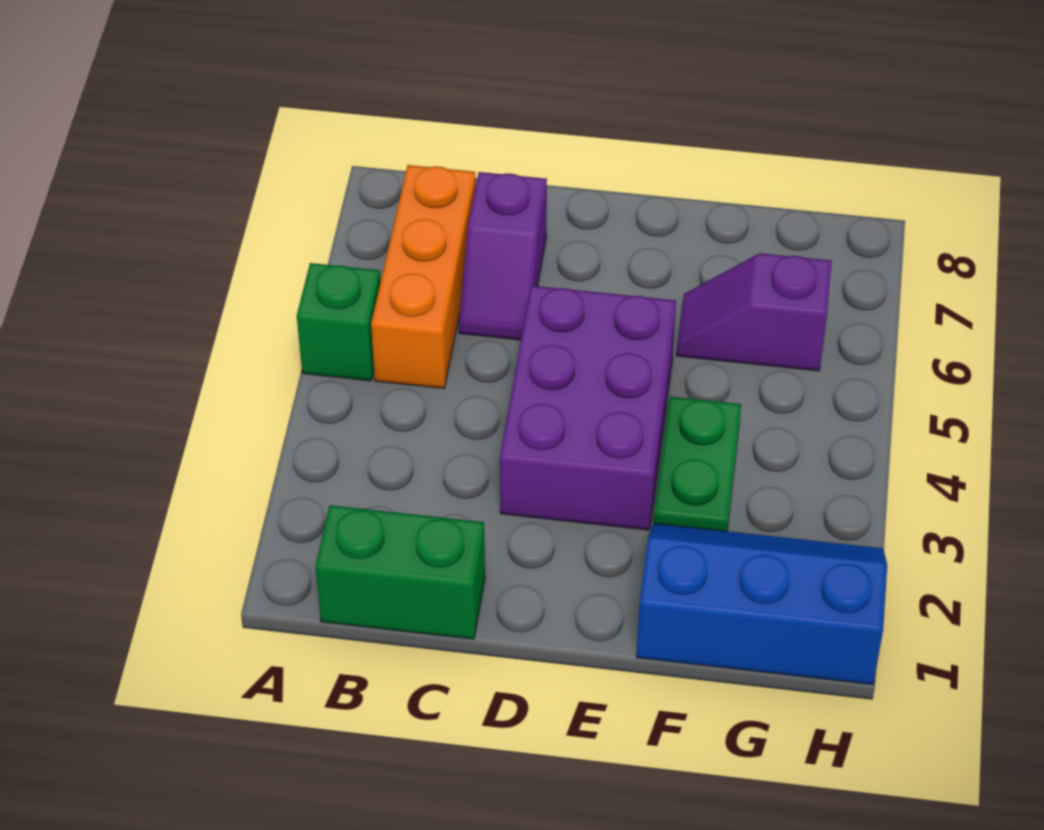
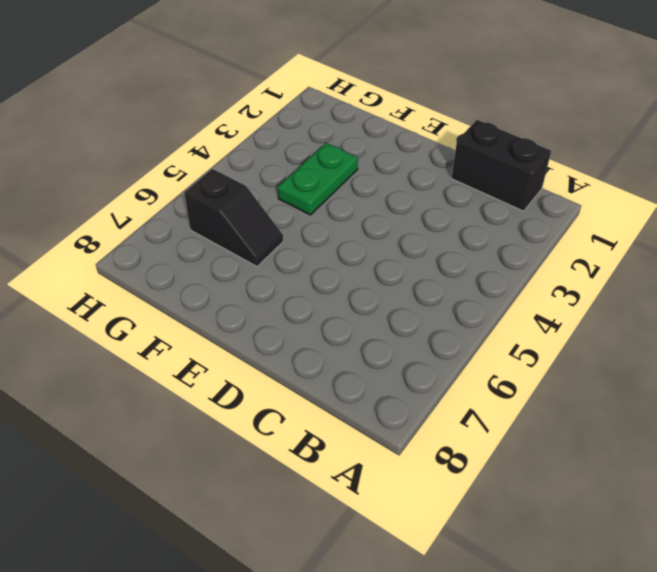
black brick B1:C1 level 1 -> green brick B1:C1 level 1
black slope F6:G6 level 1 top G -> purple slope F6:G6 level 1 top G
none -> green brick A5 level 1
none -> orange brick B5:B7 level 1

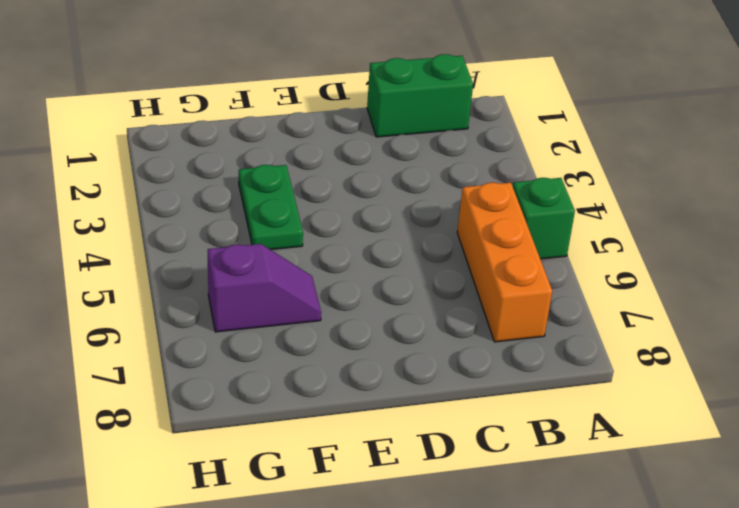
none -> purple slope C6:C7 level 1 top 7
none -> purple brick D3:E5 level 1

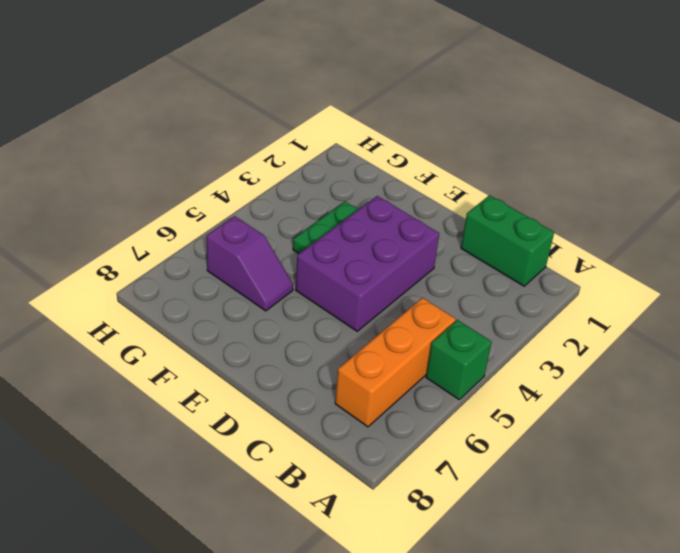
none -> purple slope C6:C7 level 1 top 7
none -> blue slope F1:H2 level 1 top 1

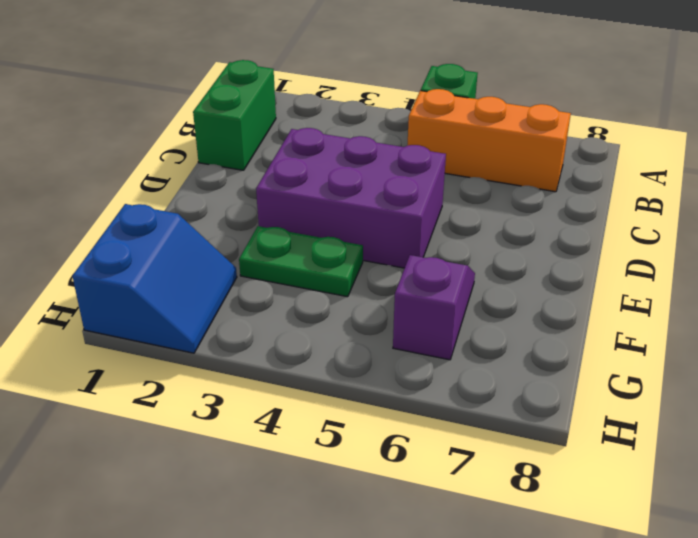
blue slope G1:H2 level 1 top 1 -> blue slope F1:H2 level 1 top 1
none -> purple slope C6:C7 level 1 top 7

